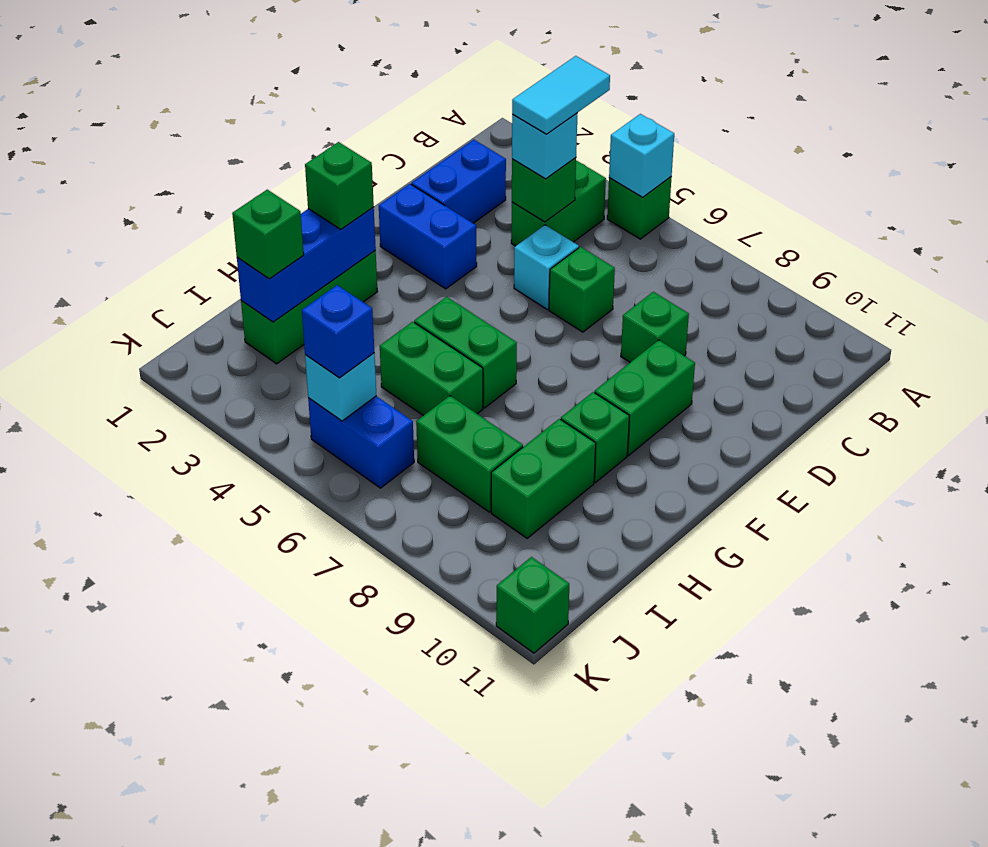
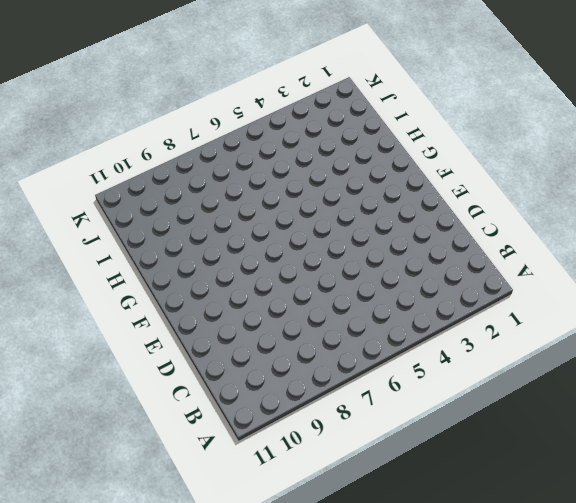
none -> green brick A5 level 1
none -> green brick B4:C4 level 1
none -> blue brick C2:D2 level 1

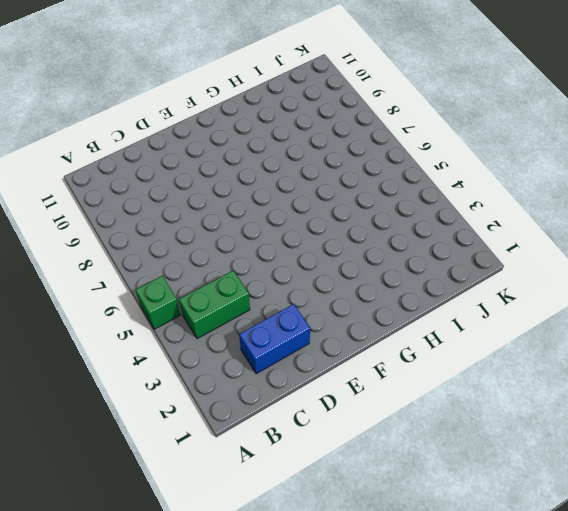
none -> cyan brick D5 level 1
none -> green brick D6 level 1
none -> green brick D8 level 1

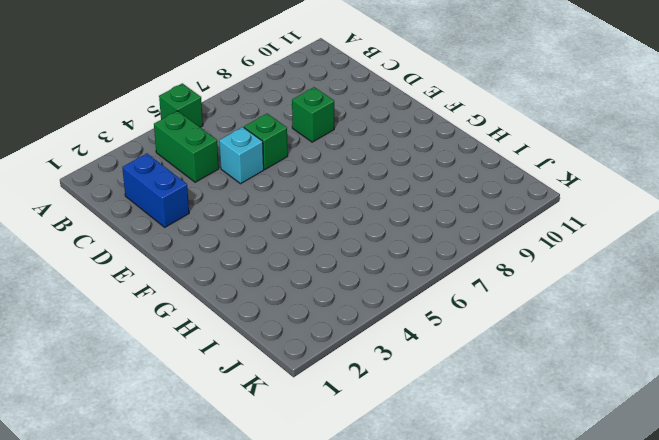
none -> blue brick E2:E3 level 1
none -> green brick E9:F9 level 1
none -> green brick G2:I2 level 1

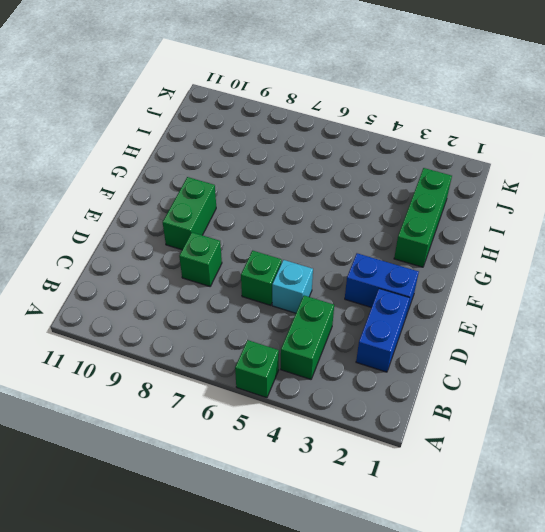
none -> green brick G5:G6 level 1
none -> green brick G9 level 1
none -> green brick H5:H6 level 1

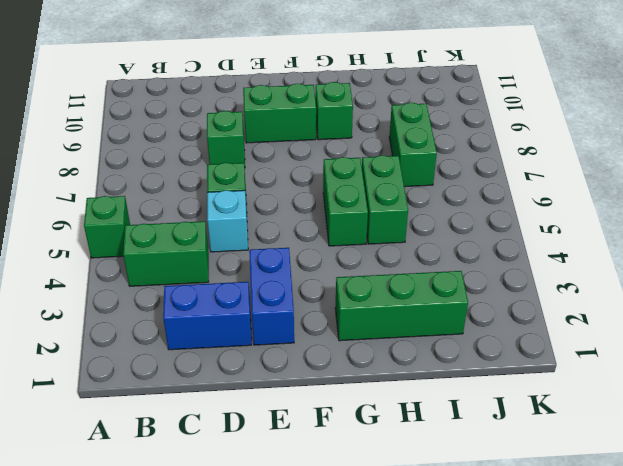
none -> green brick H9:I9 level 1
none -> blue brick J5:J6 level 1
none -> green brick K11 level 1

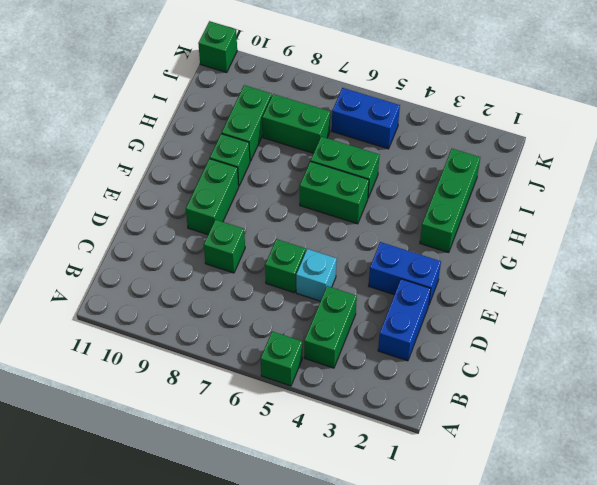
none -> cyan brick A5 level 2
none -> green brick C4 level 2
none -> blue brick G2:I2 level 2

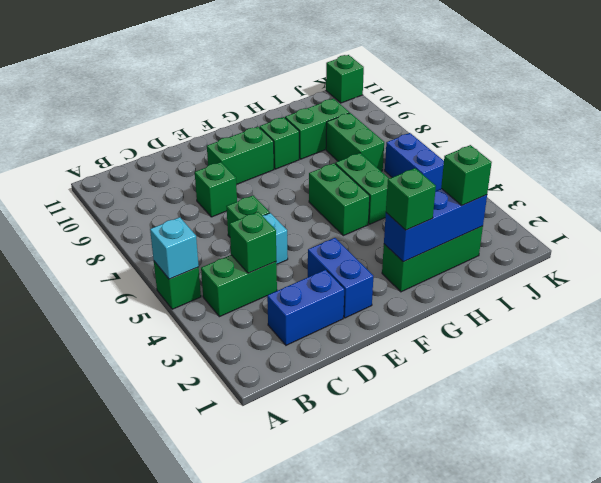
none -> cyan brick J5 level 2
none -> cyan brick C4 level 3
none -> blue brick J5 level 3

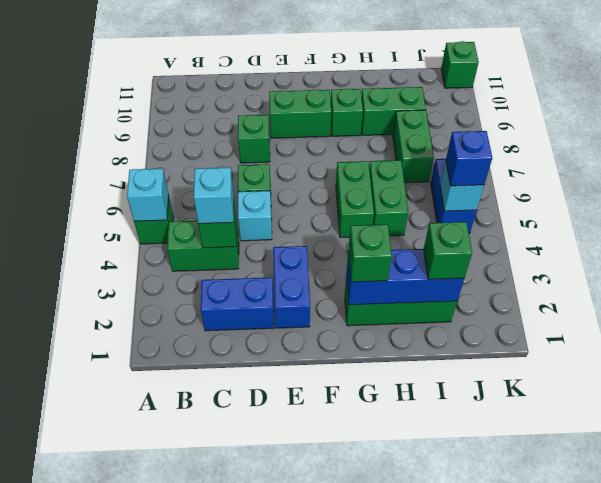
none -> cyan tile B4:C4 level 4

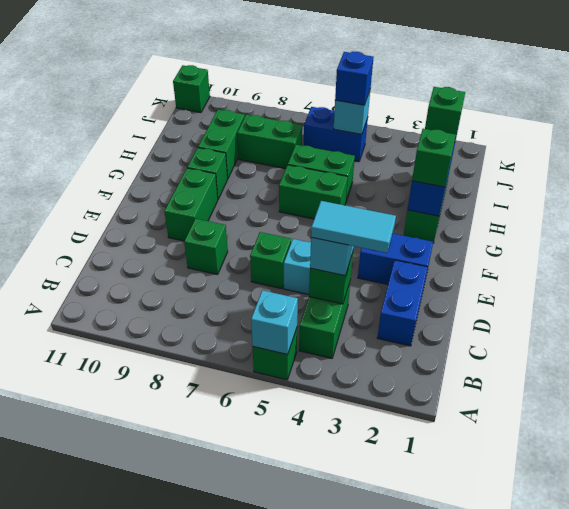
cyan tile C3:C4 level 4 -> cyan tile B4:C4 level 4

